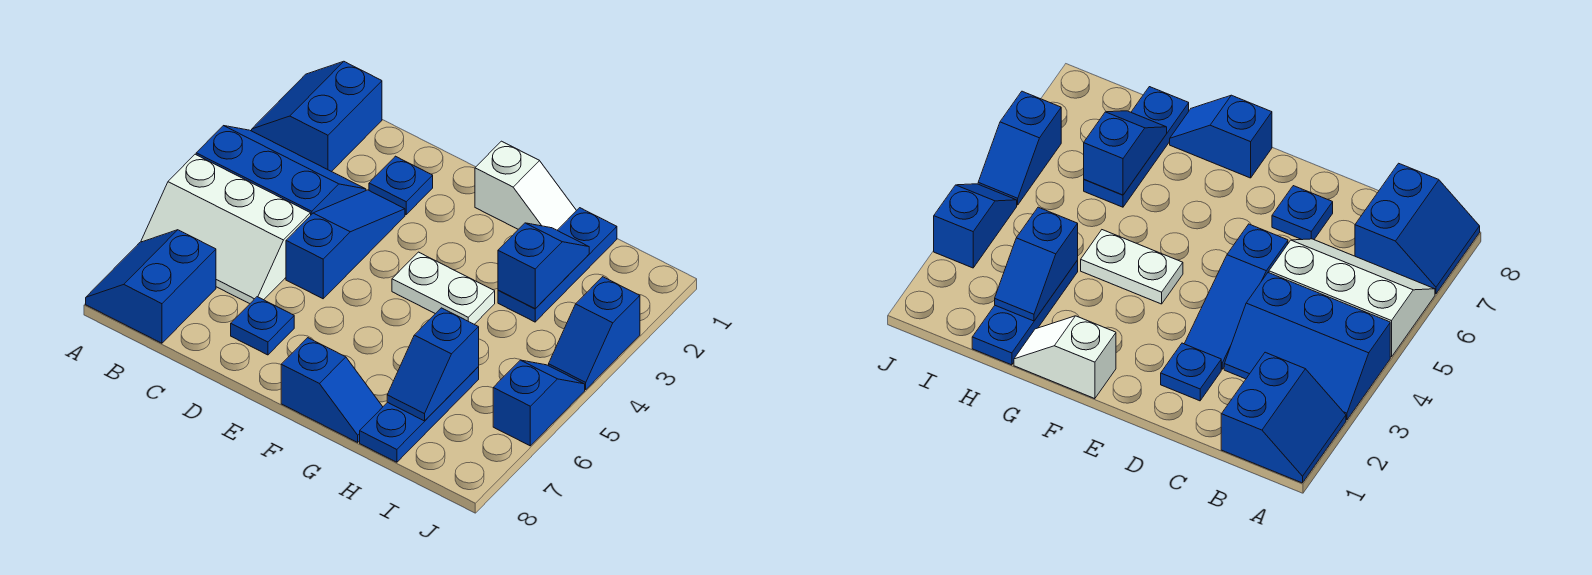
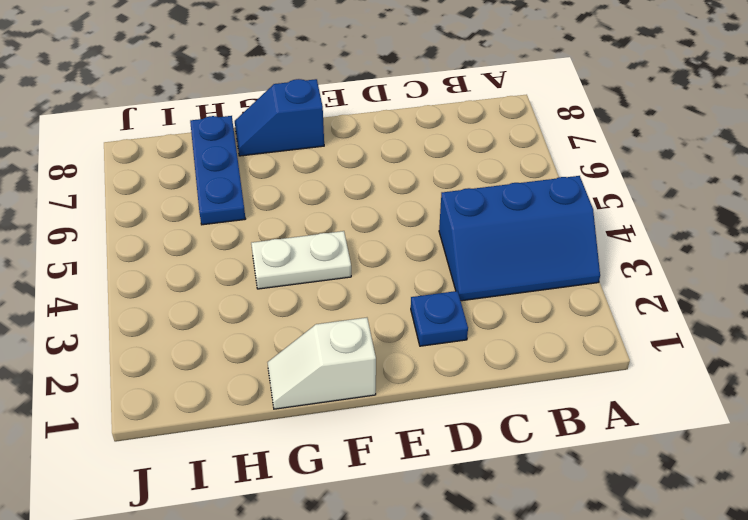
none -> blue slope A1:B2 level 1 top B
none -> white slope A5:C6 level 1 top 5
none -> blue slope A7:B8 level 1 top B

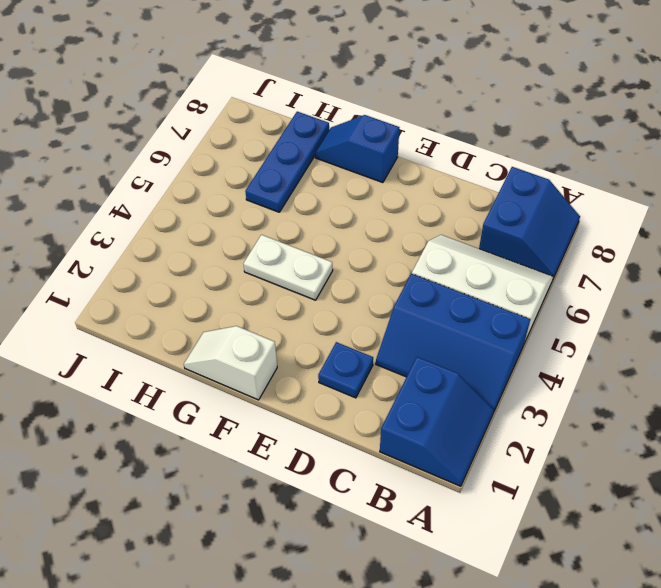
none -> blue slope D3:D5 level 1 top 5
none -> blue plate D7 level 1
none -> blue plate H1:H3 level 1

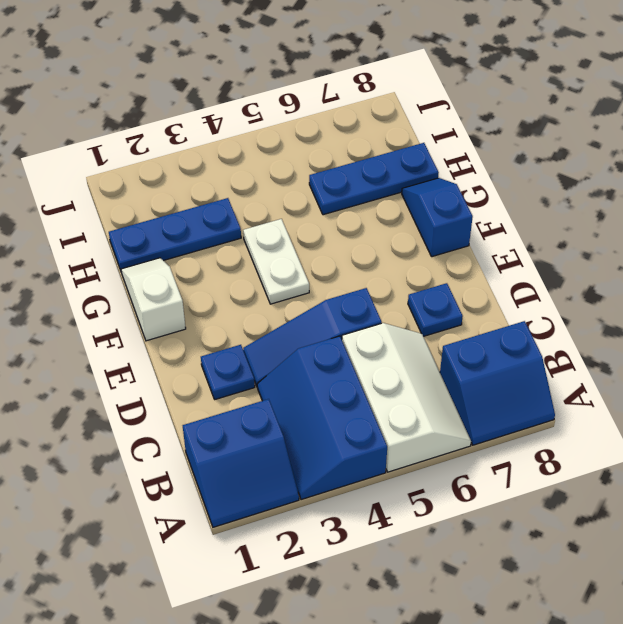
none -> blue slope J3:J4 level 1 top 3
none -> blue slope J5:J6 level 1 top 6
none -> blue slope H2:H3 level 2 top 3

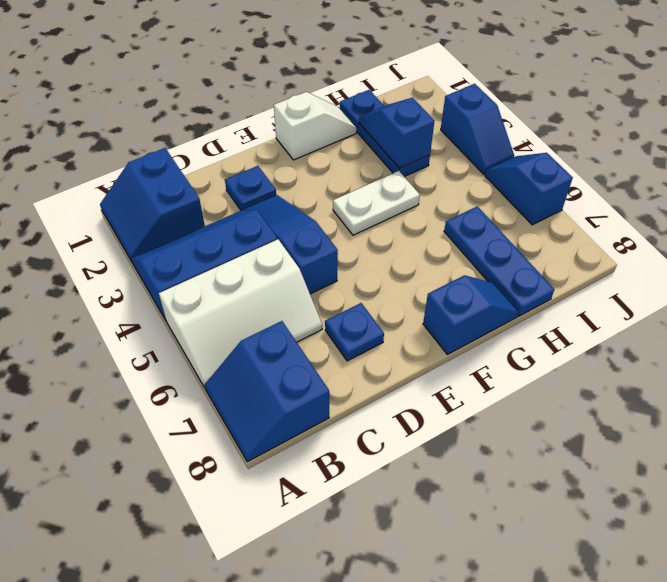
none -> blue slope H6:H7 level 2 top 6

